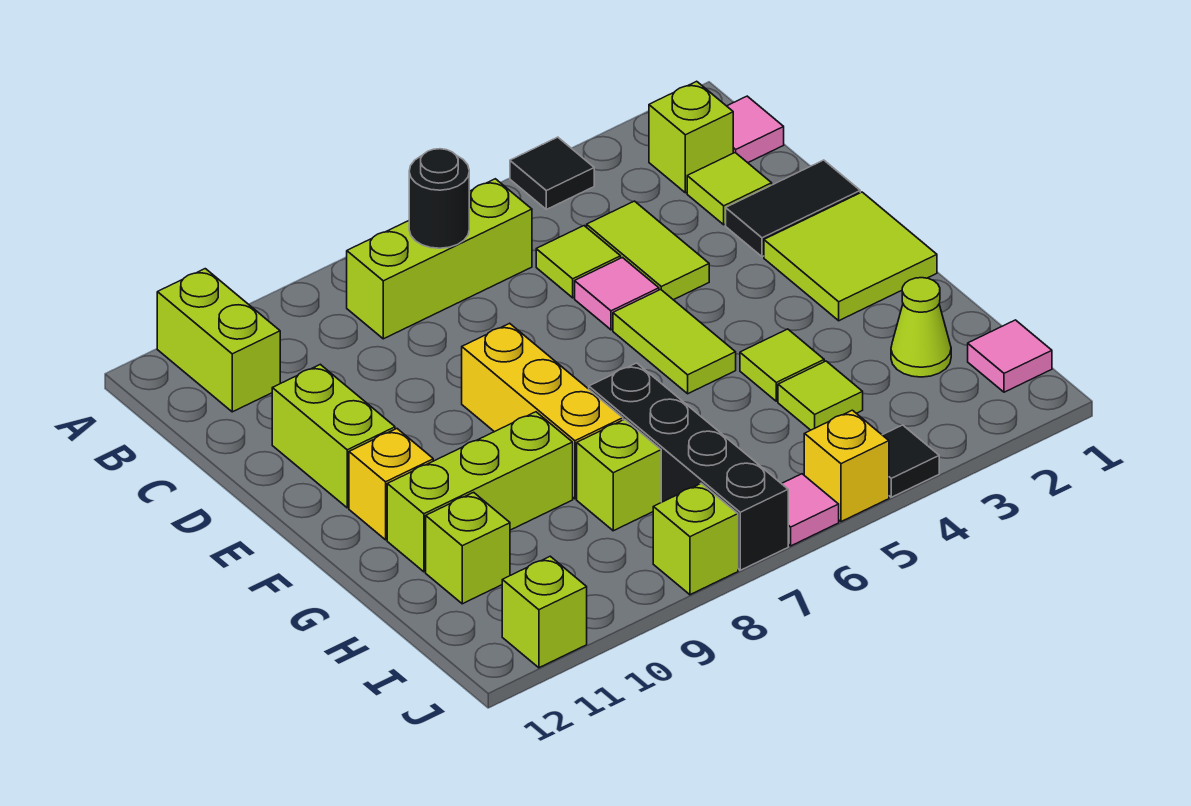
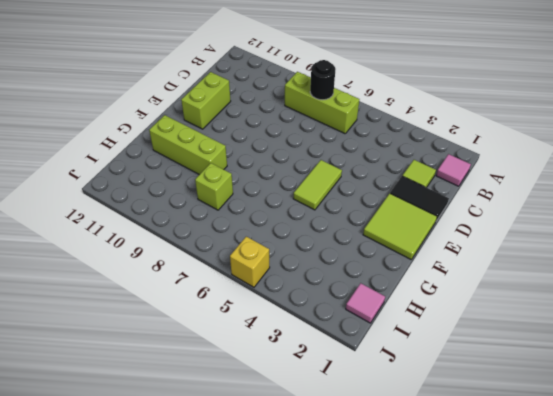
none -> black tile A4 level 1
none -> lime brick A11:B11 level 1
none -> lime brick B2 level 1

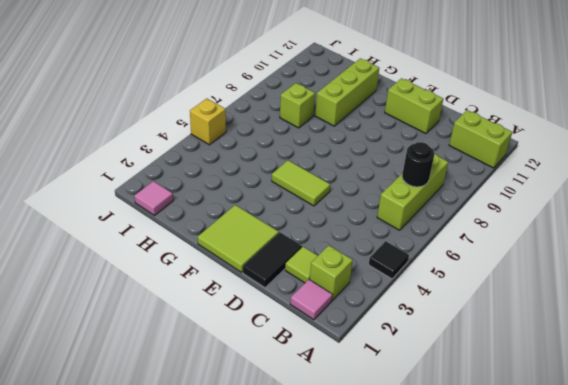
none -> lime tile C4:D4 level 1
none -> lime tile C5 level 1
none -> pink tile D5 level 1

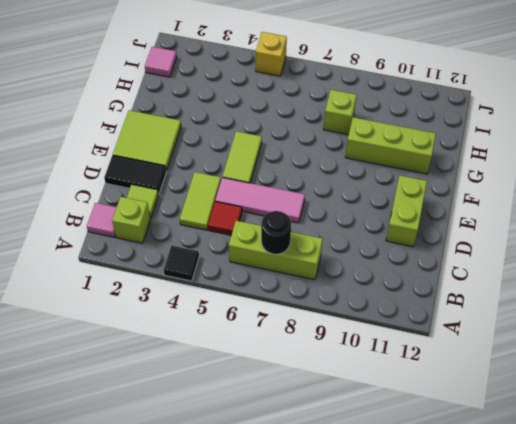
red tile C5 level 1 -> lime tile C5 level 1
pink tile D5:D7 level 1 -> pink tile D5 level 1
none -> lime brick A11:B11 level 1
none -> yellow brick E8:G8 level 1
none -> yellow brick F11 level 1

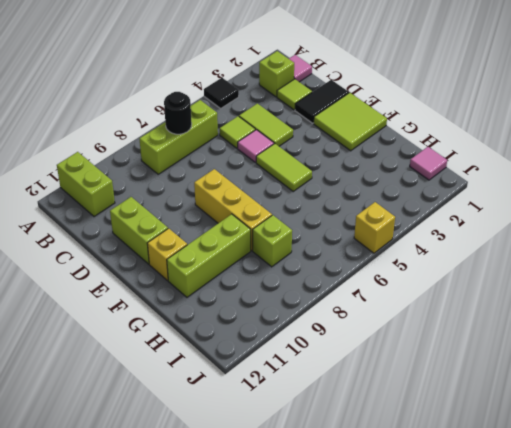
none -> lime tile G4 level 1
none -> black brick G7:J7 level 1
none -> lime cone H2 level 1

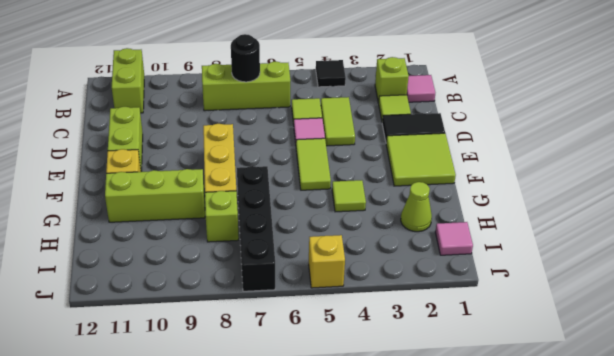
none -> lime tile H4 level 1
none -> lime brick H11 level 1
none -> black tile J4 level 1

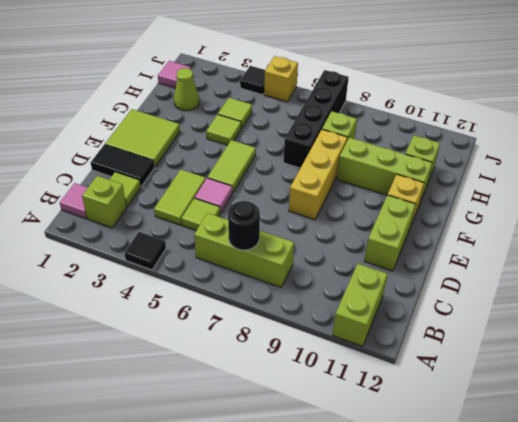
none -> pink tile J6 level 1
none -> lime brick J8 level 1
none -> lime brick J11 level 1

